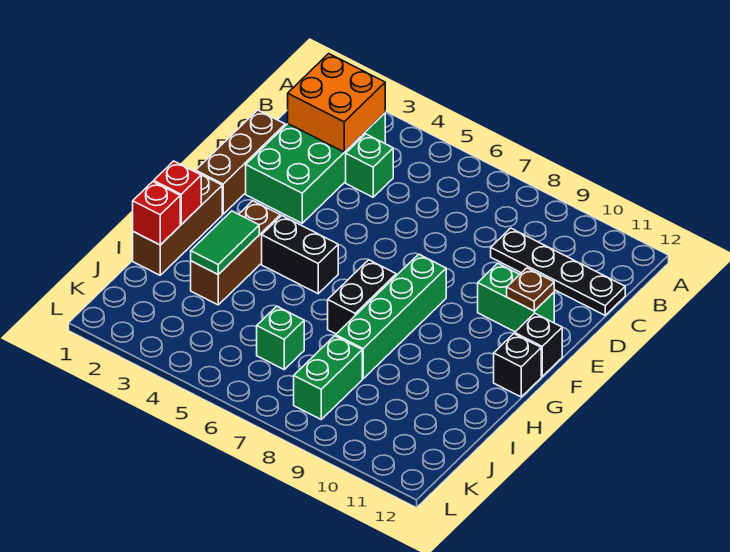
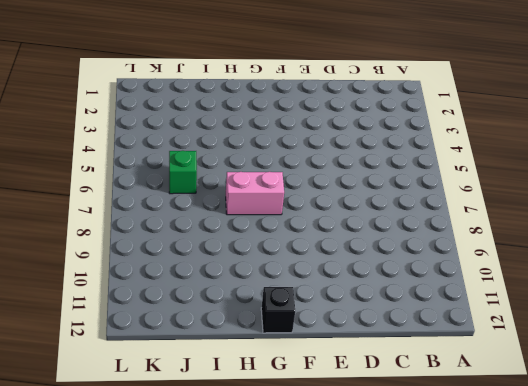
pink brick G7:H7 level 1 -> black brick G7:H7 level 1
none -> green brick B2:E3 level 1
none -> green brick C4 level 1
none -> black plate C9:C12 level 1

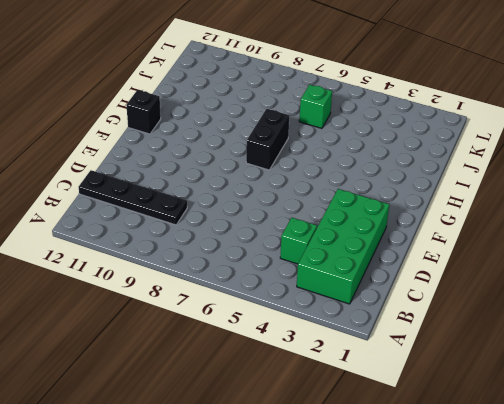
none -> brown brick D1:F1 level 1
none -> green brick E10:E11 level 1
none -> green brick F8:I8 level 1

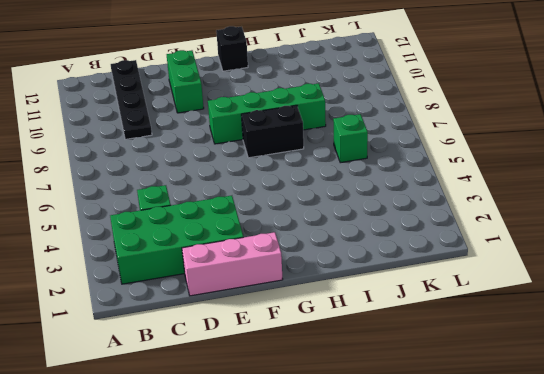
pink brick D1:F1 level 1 -> brown brick D1:F1 level 1
none -> black brick F12 level 1
none -> brown brick G1:I1 level 1
none -> brown brick G3:I3 level 1

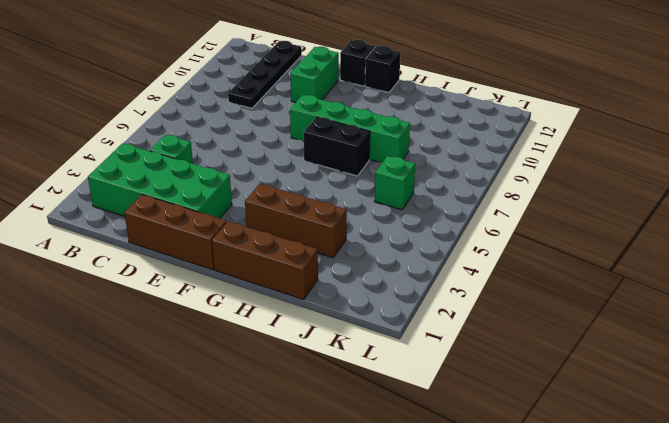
none -> black brick G4:G5 level 1
none -> green brick J8:K8 level 1
none -> orange brick B2:C3 level 2

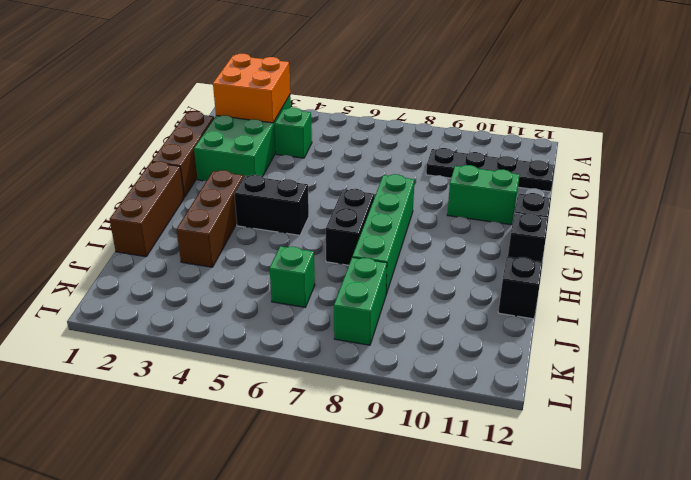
black brick I12 level 1 -> none
none -> brown plate E11 level 2
none -> red brick H1 level 2
none -> green tile H3:I3 level 2

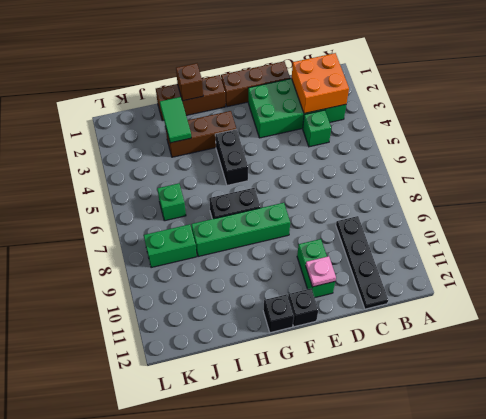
pink plate E11 level 2 -> brown plate E11 level 2
brown brick H1 level 2 -> red brick H1 level 2
green tile I2:I3 level 2 -> green tile H3:I3 level 2
none -> red brick I1 level 2

